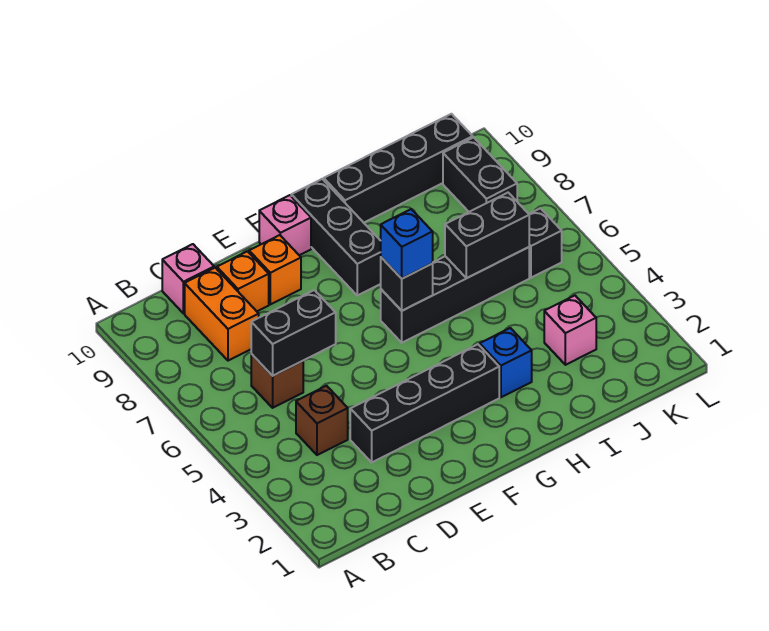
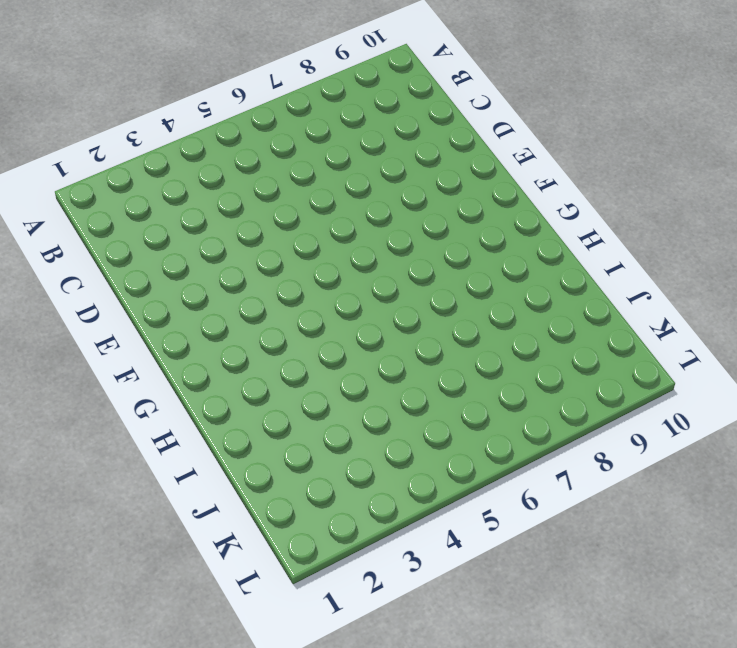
none -> brown brick C4 level 1
none -> brown brick C6 level 1
none -> orange brick C8:C9 level 1

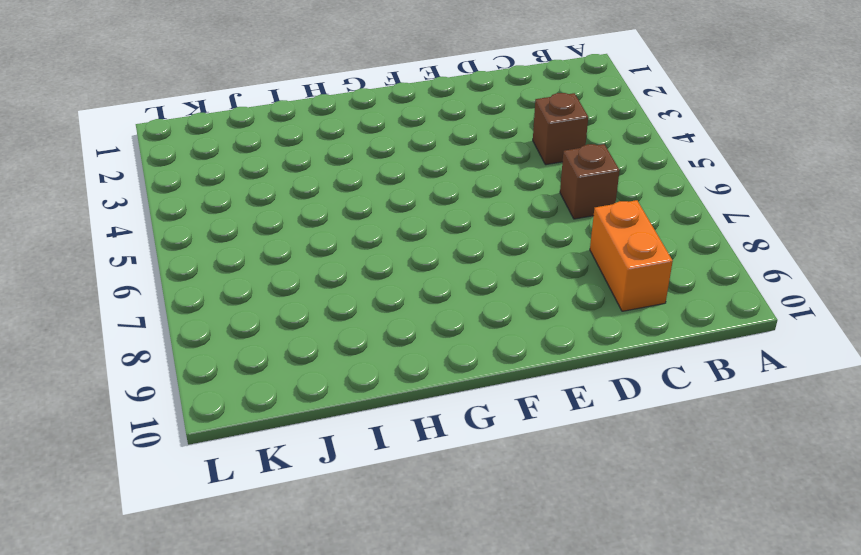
none -> pink brick C10 level 1
none -> black brick D3:G3 level 1
none -> orange brick D9 level 1

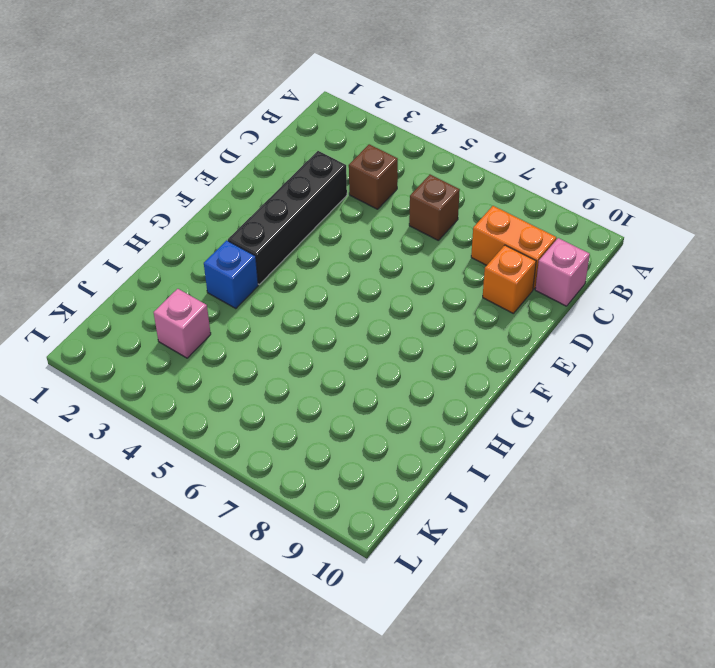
none -> orange brick E9 level 1
none -> pink brick F10 level 1
none -> black brick G6:J6 level 1

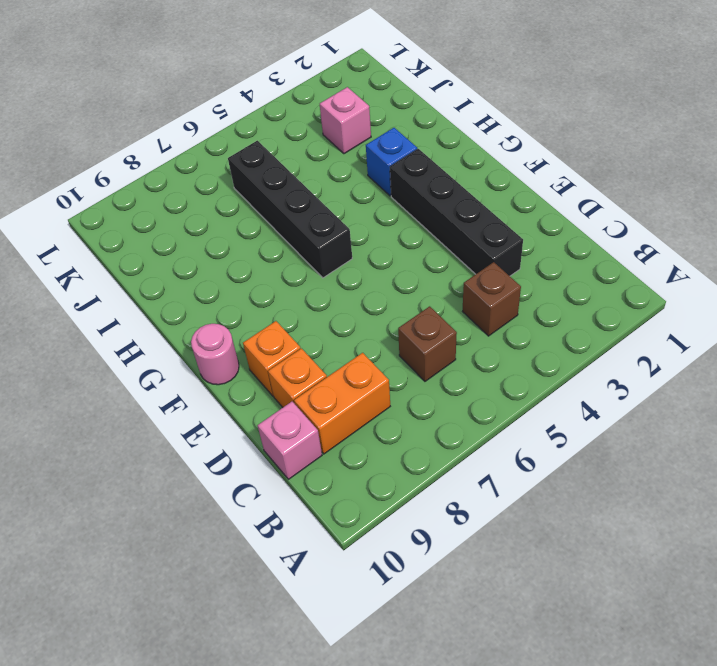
pink round brick F10 level 1 -> pink brick F10 level 1
none -> black brick G8:G10 level 1
none -> black brick H10:K10 level 1
none -> black brick K6 level 1

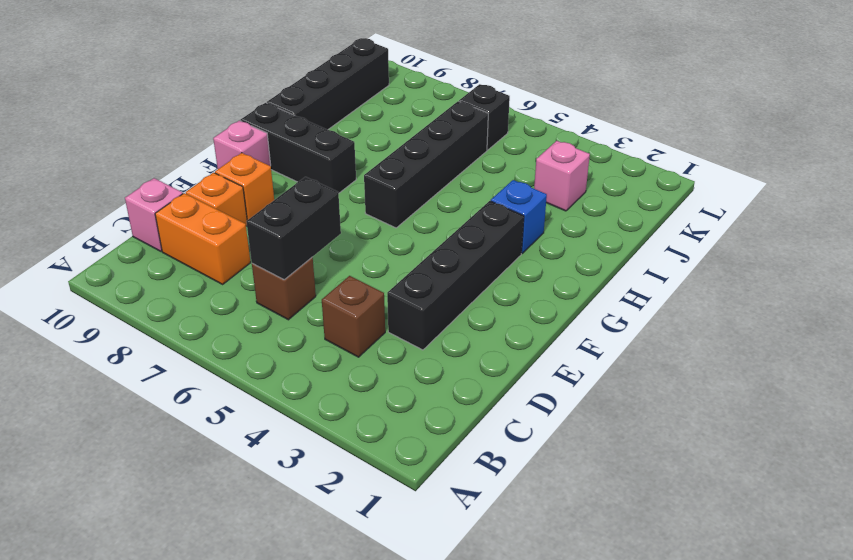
none -> black brick K8:K9 level 1
none -> black brick G6 level 2
none -> black brick I6:J6 level 2

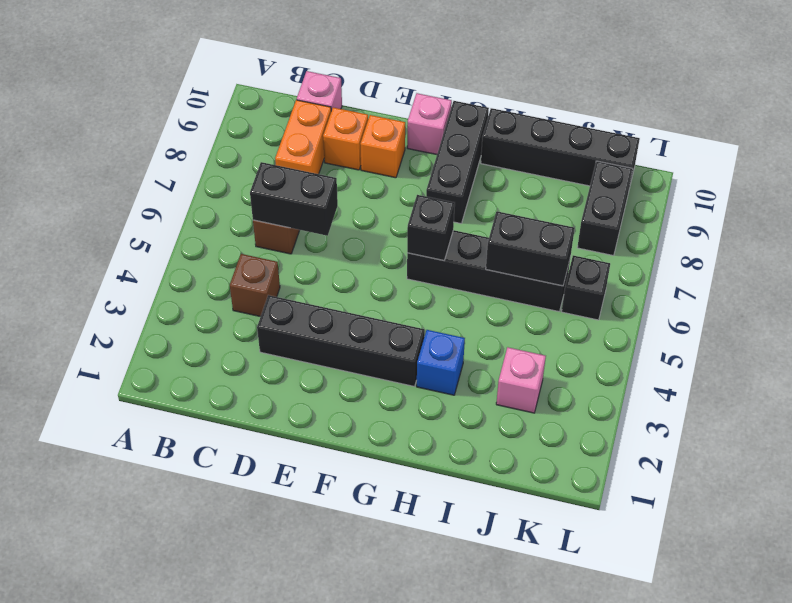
none -> blue brick G6 level 3

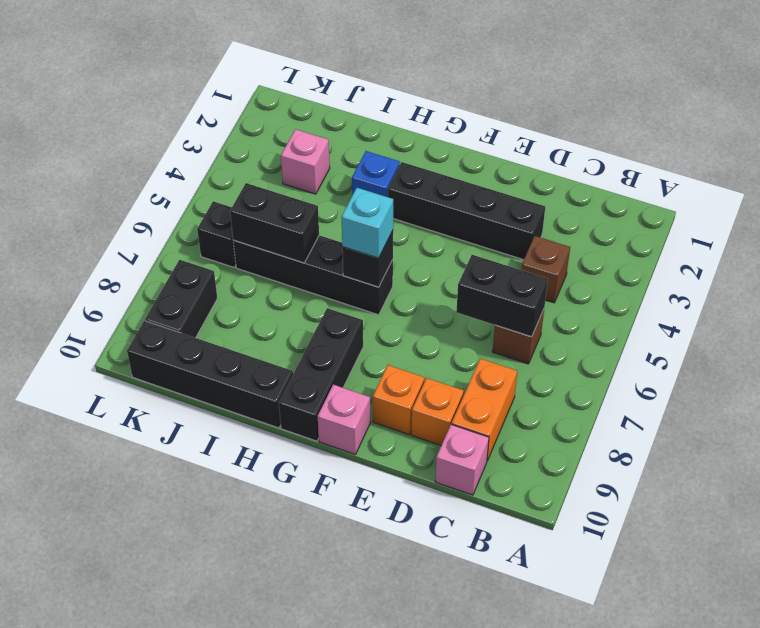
cyan brick G6 level 3 -> blue brick G6 level 3

